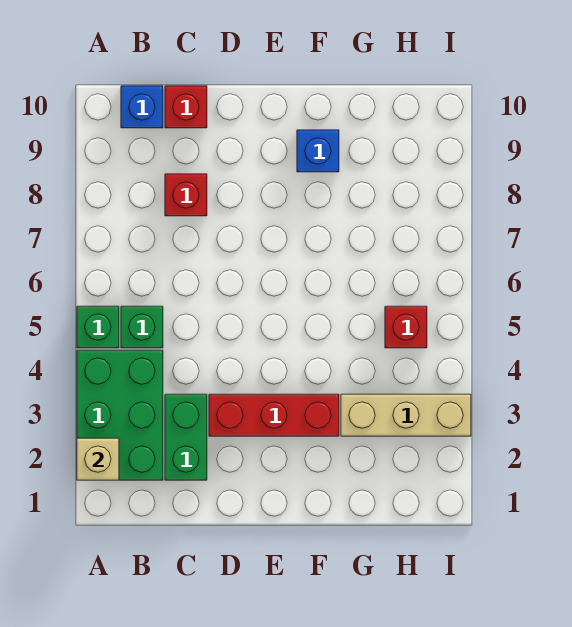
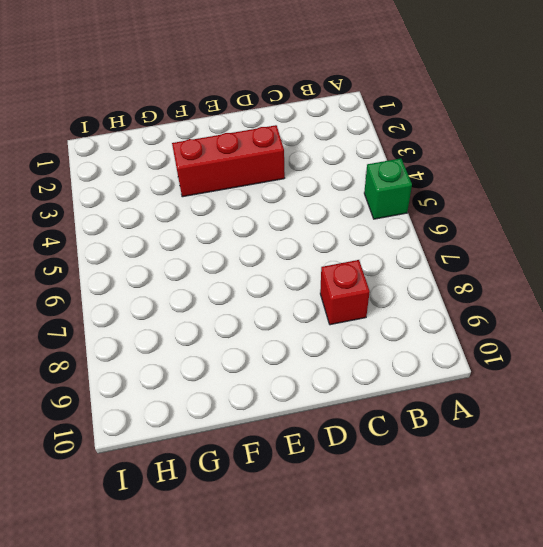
none -> green brick A2:B4 level 1
none -> green brick B5 level 1
none -> blue brick B10 level 1

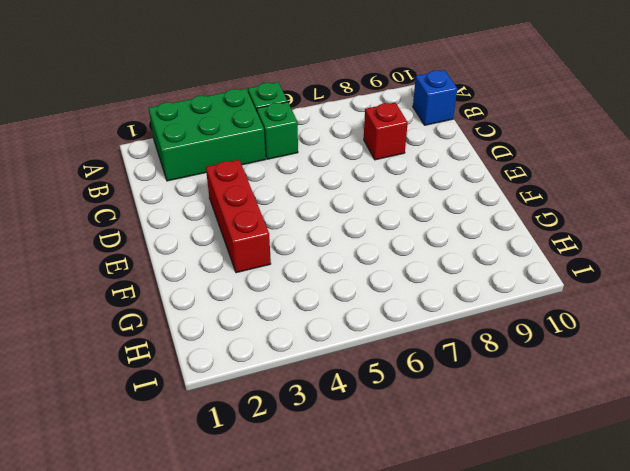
none -> green brick C2:C3 level 1
none -> red brick C10 level 1
none -> blue brick F9 level 1

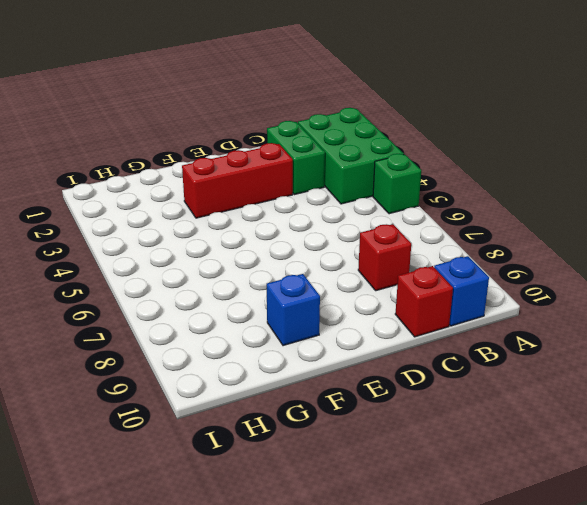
none -> green brick B5 level 1
none -> tan brick G3:I3 level 1
none -> red brick H5 level 1

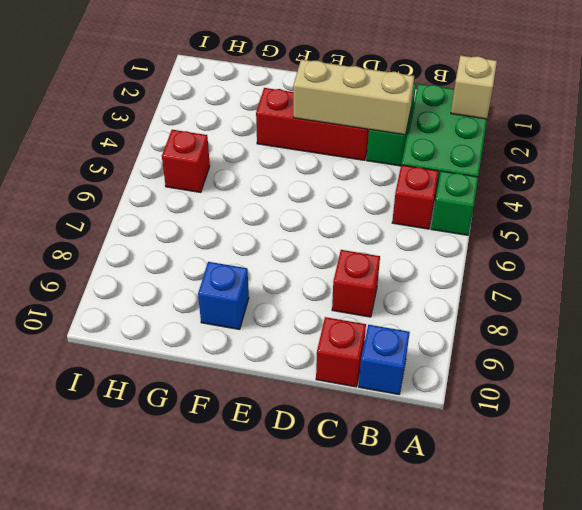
red brick B5 level 1 -> green brick B5 level 1
tan brick C3:E3 level 2 -> tan brick G3:I3 level 1

